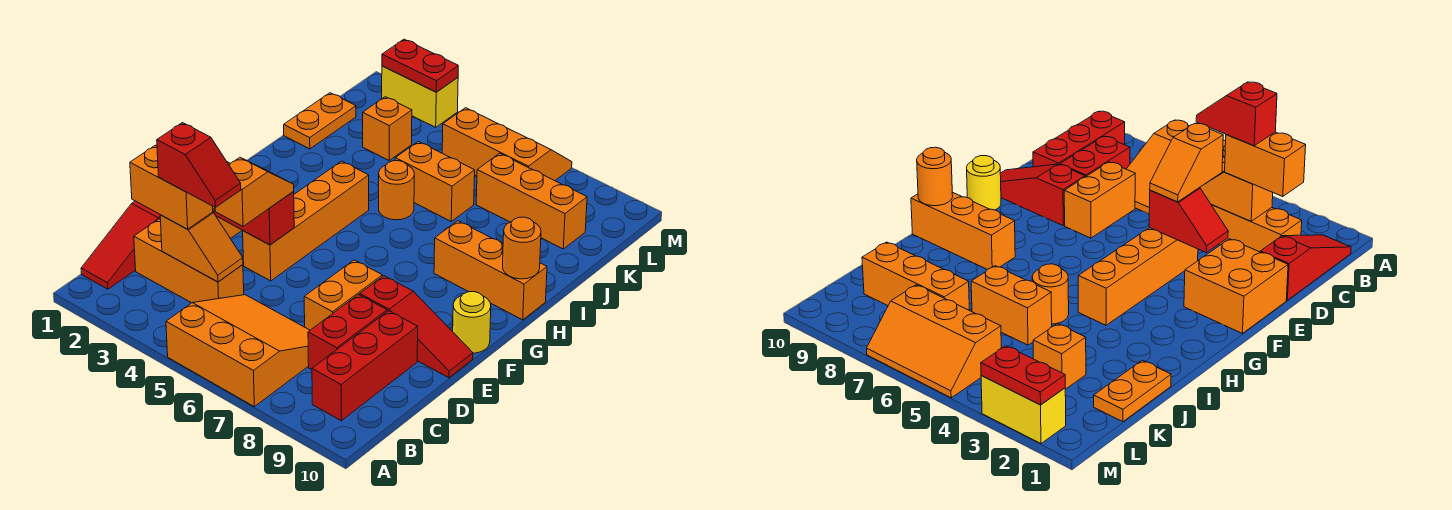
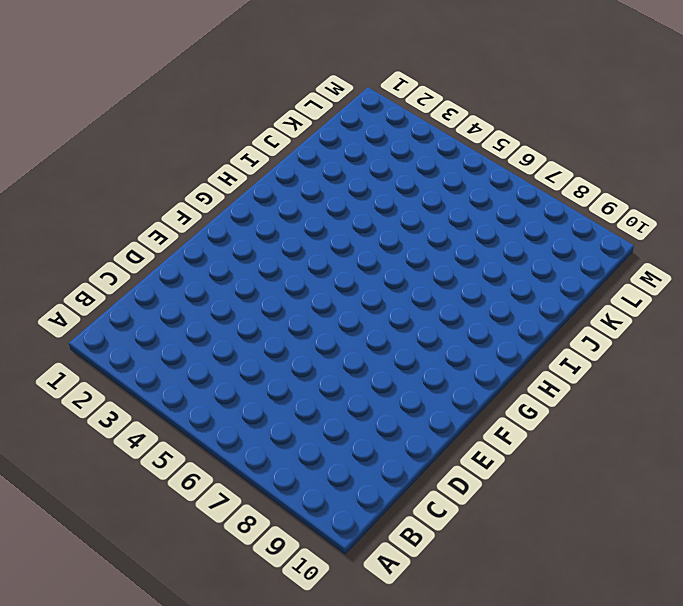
none -> orange slope A5:C7 level 1 top A
none -> red slope B1:D1 level 1 top D
none -> red brick B9:D9 level 1

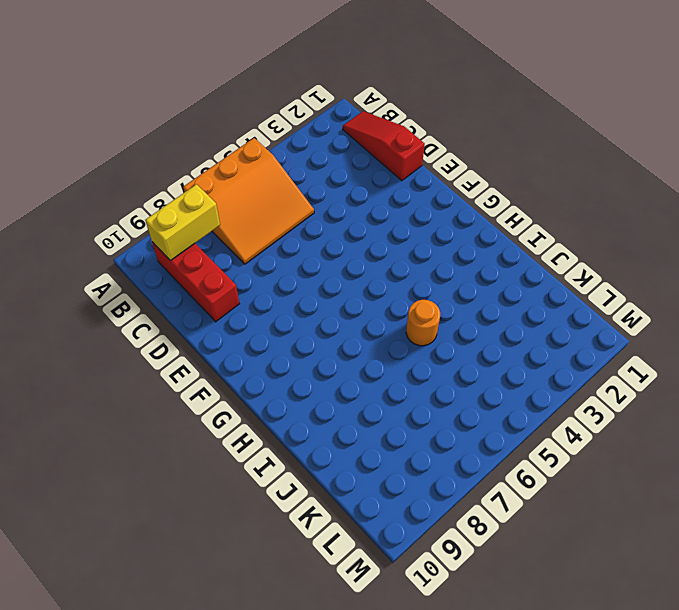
yellow brick B8:B9 level 2 -> yellow brick M2:M3 level 1
none -> orange brick C2:C4 level 1
none -> red brick C8:D8 level 1
none -> orange brick D7:E7 level 1

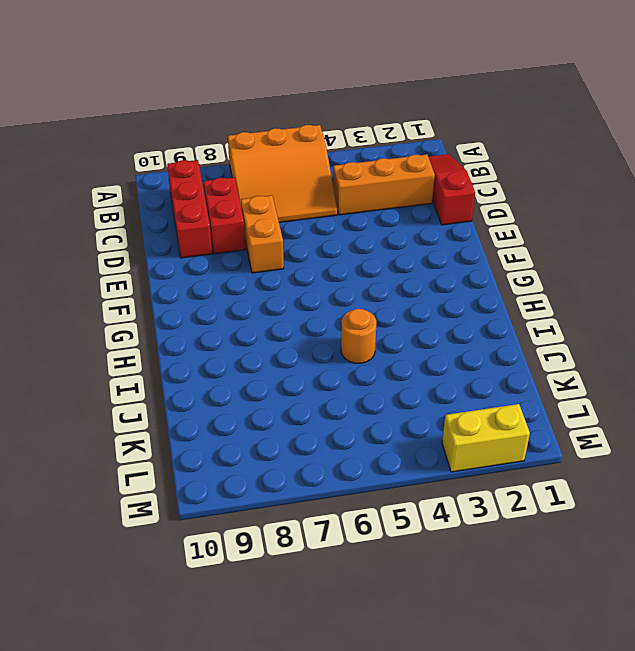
none -> orange brick E1:F2 level 1
none -> orange brick E4:H4 level 1
none -> red slope E8:E10 level 1 top 8

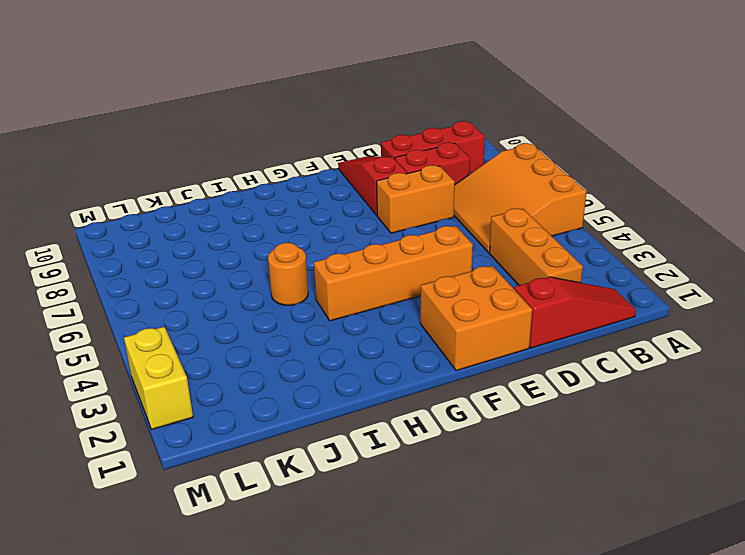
none -> yellow round brick F10 level 1
none -> orange brick H8:H10 level 1
none -> orange plate J1:K1 level 1

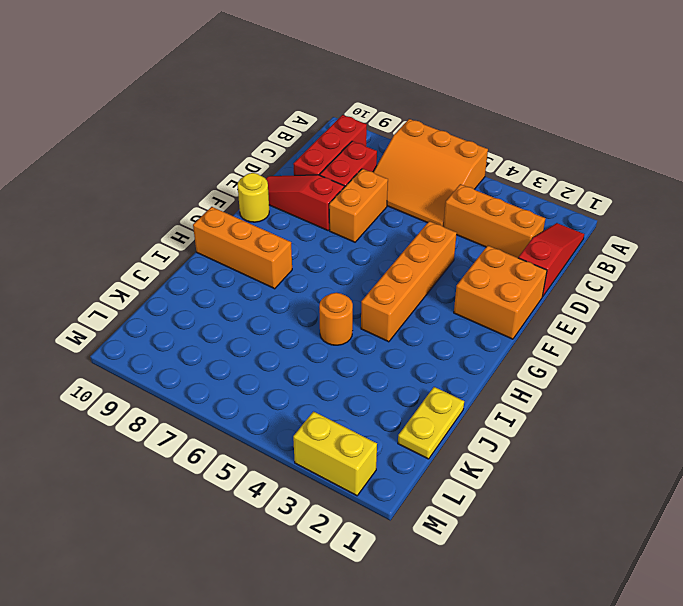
yellow plate J1:K1 level 1 -> orange plate J1:K1 level 1
none -> orange brick J5:J6 level 1
none -> orange brick K3 level 1
none -> orange brick K7:K9 level 1

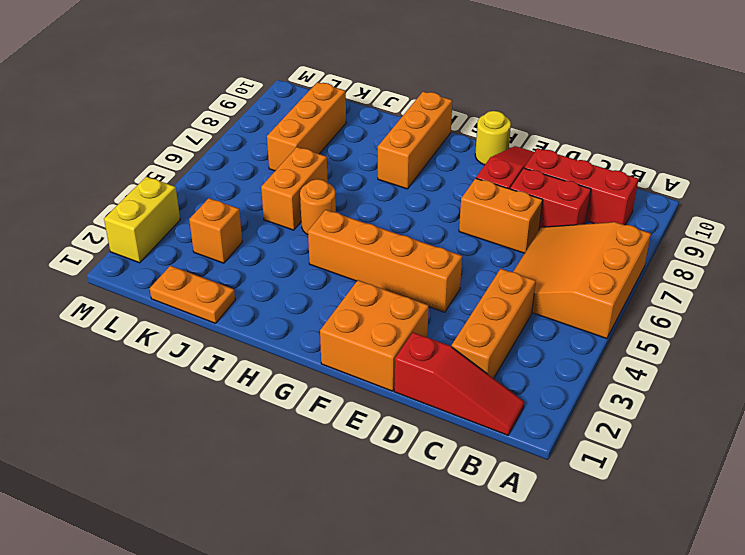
none -> orange slope L5:M7 level 1 top L
none -> orange slope C3:C4 level 2 top 3
none -> red slope E3:E4 level 2 top 4

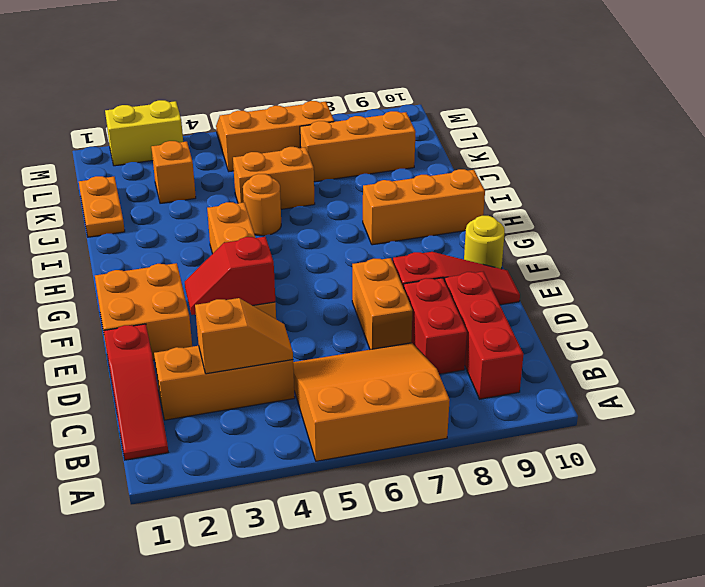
none -> orange round brick H10 level 2
none -> red plate M2:M3 level 2
none -> orange brick C2:C3 level 3

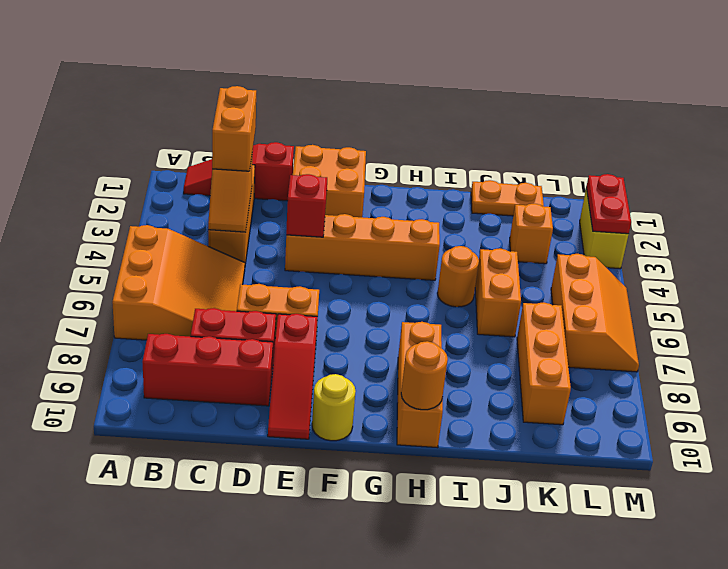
none -> orange slope D4:E4 level 3 top D
none -> red slope C3:C4 level 4 top 3

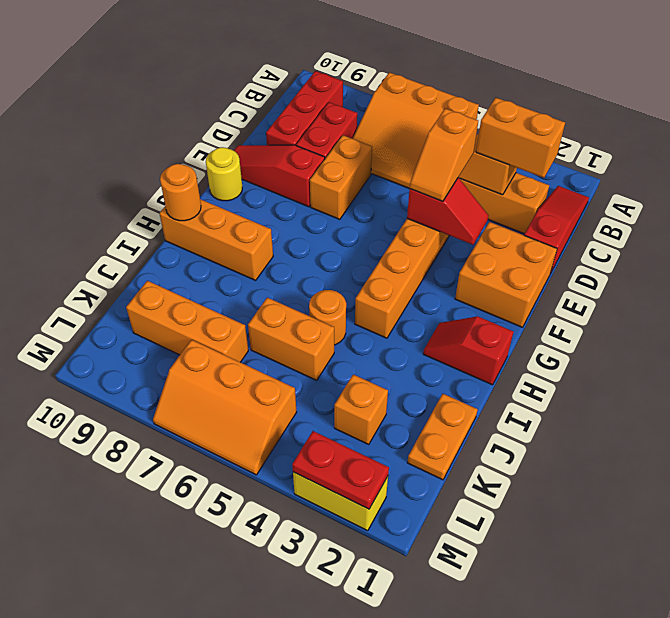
red slope H1:H2 level 1 top 1 -> red slope C3:C4 level 4 top 3

